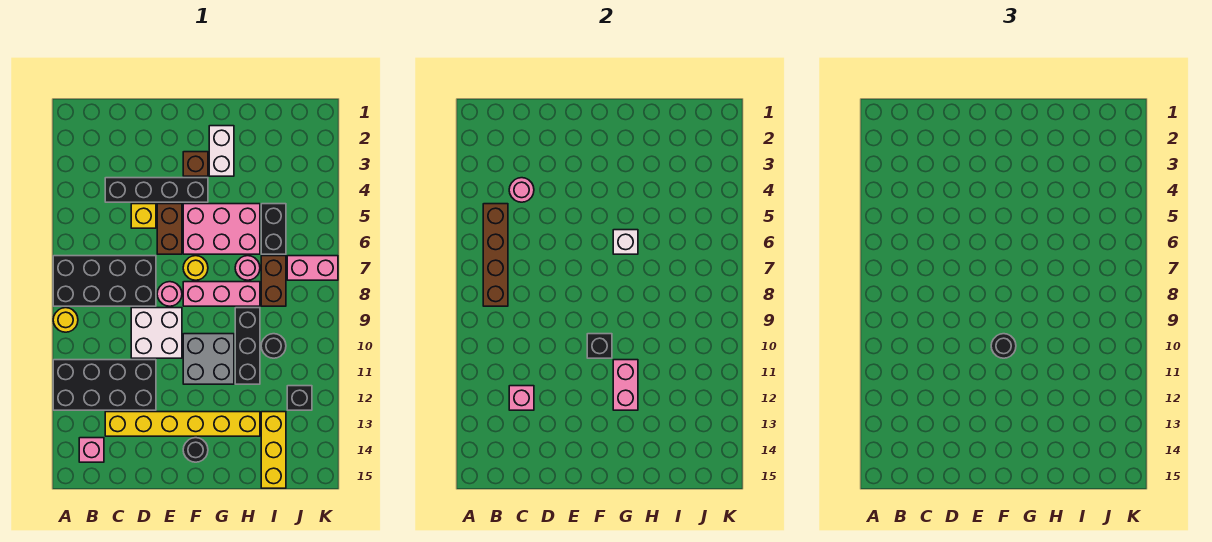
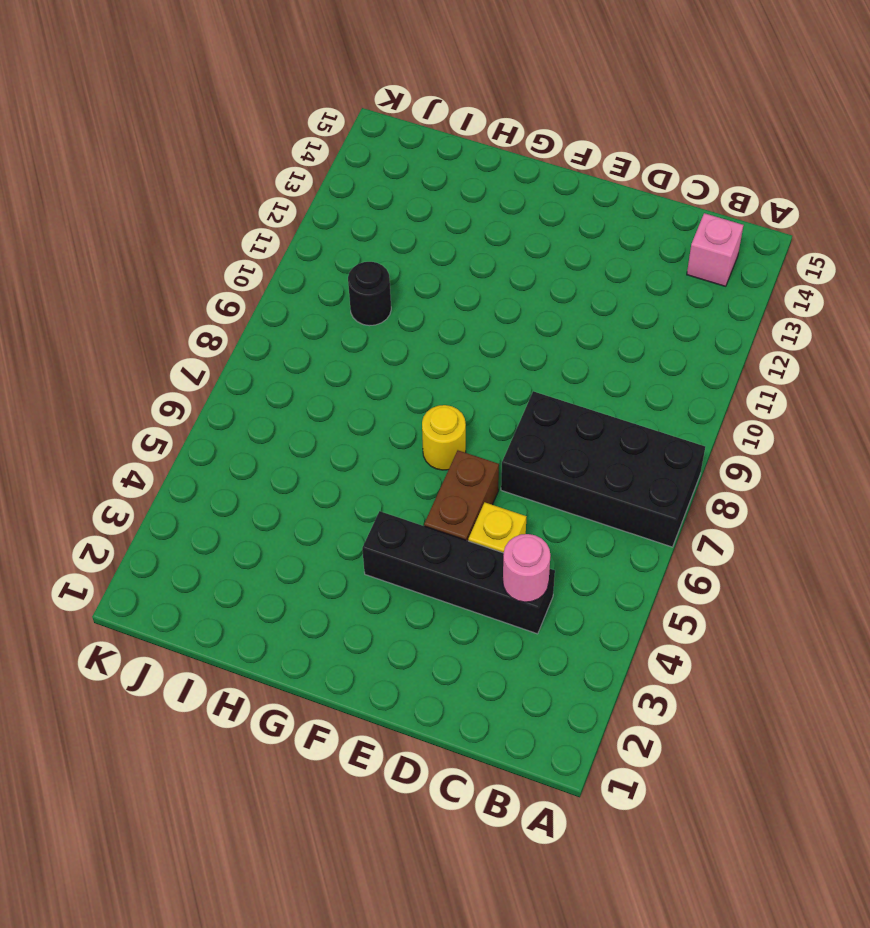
none -> yellow round brick A9 level 1
none -> black brick A11:D12 level 1
none -> yellow brick C13:H13 level 1
none -> white brick D9:E10 level 1

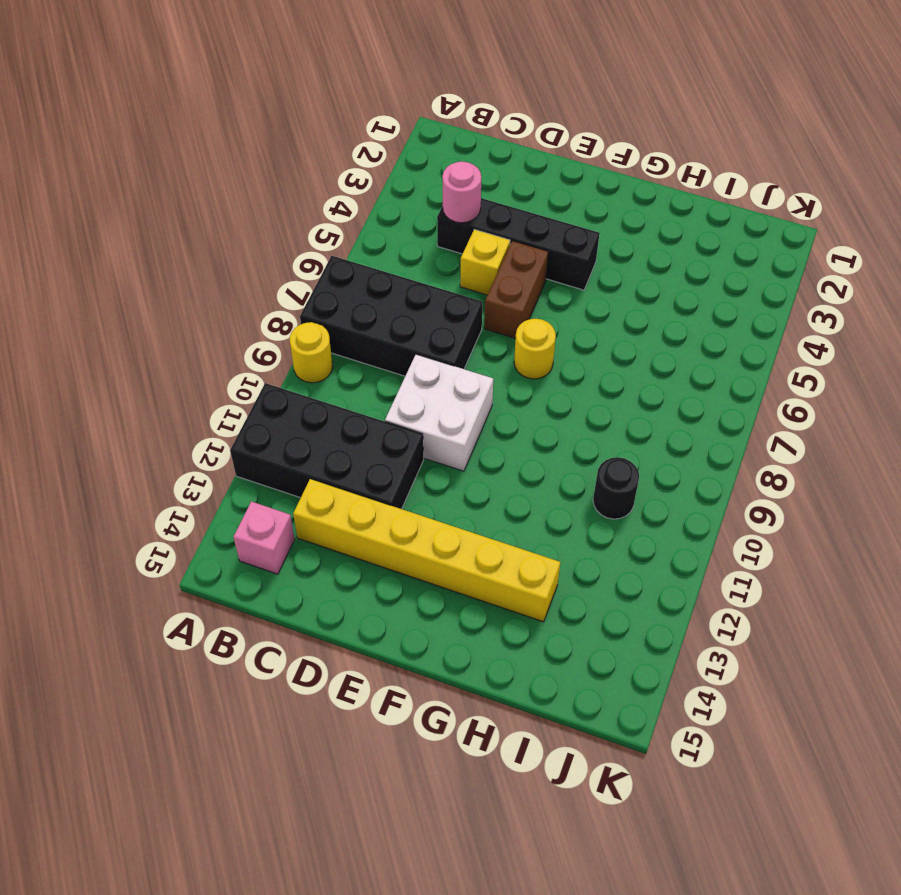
none -> pink round brick E8 level 1
none -> brown brick F3 level 1
none -> pink brick F5:H6 level 1
none -> pink brick F8:H8 level 1

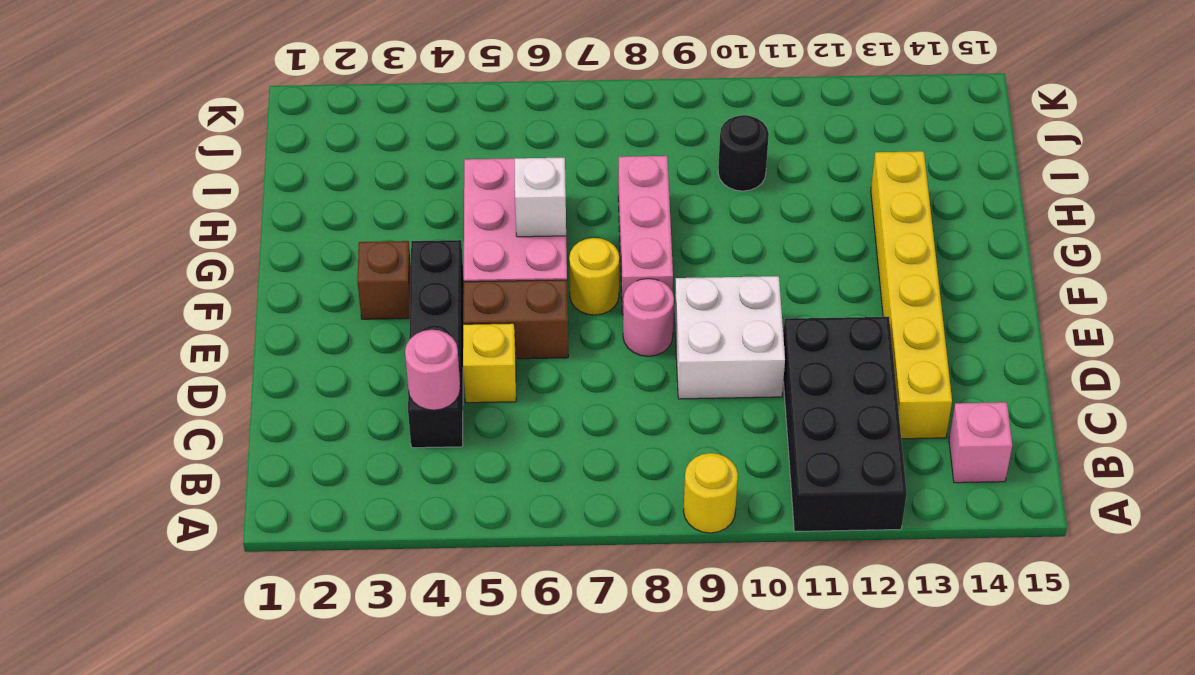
none -> black brick A7:D8 level 1
none -> grey brick F10:G11 level 1
none -> black round brick F14 level 1
none -> white brick G2:G3 level 1

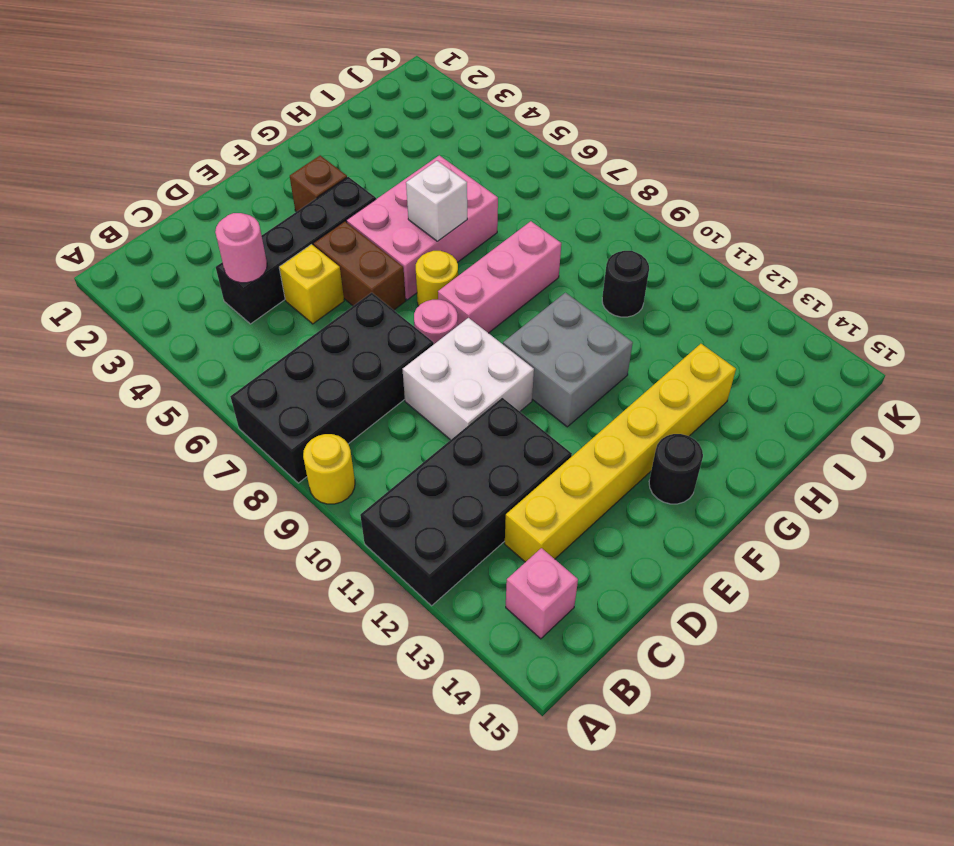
none -> white brick G2:G3 level 1
none -> pink round brick H7 level 1
none -> black brick H9:H11 level 1
none -> black brick I5:I6 level 1

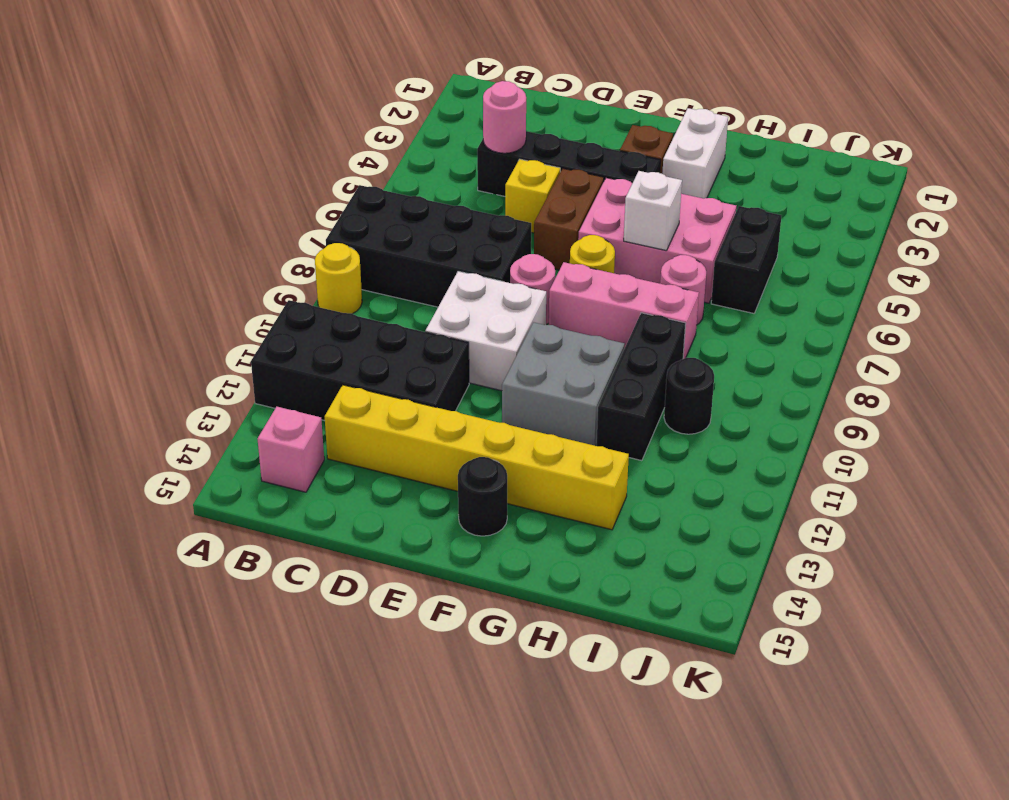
none -> brown brick I7:I8 level 1
none -> yellow brick I13:I15 level 1
none -> pink brick J7:K7 level 1
none -> black brick J12 level 1

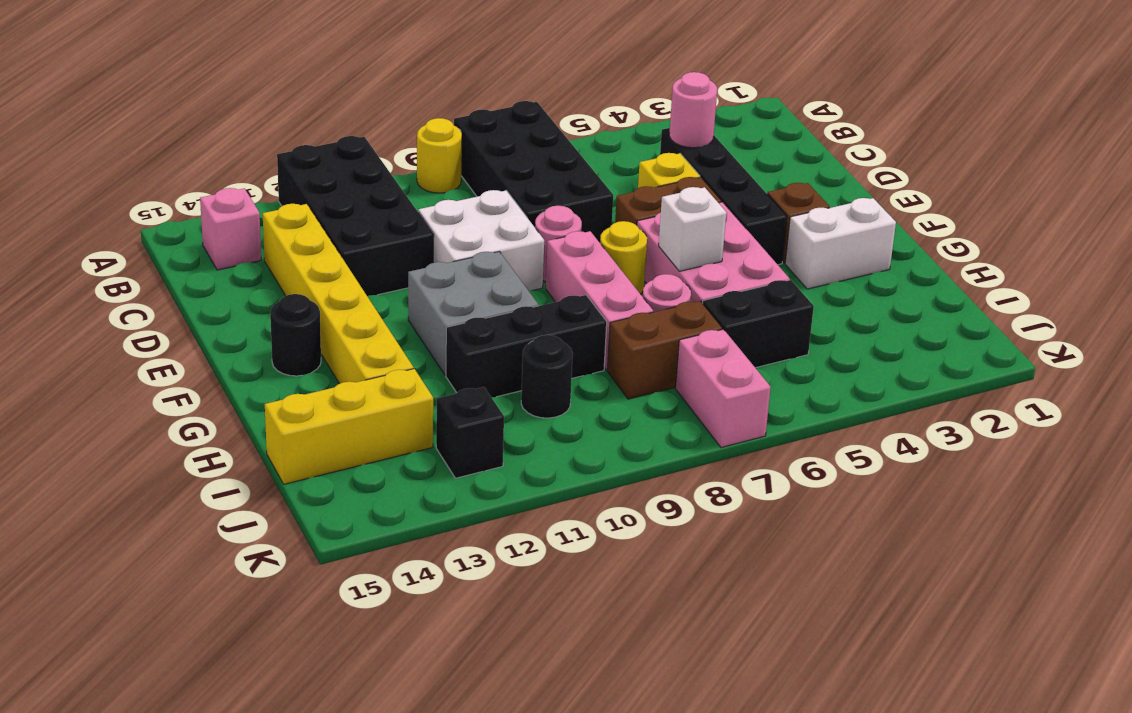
none -> brown brick B5:B8 level 2
none -> pink brick C12 level 2
none -> black brick F10 level 2
none -> pink brick G11:G12 level 2

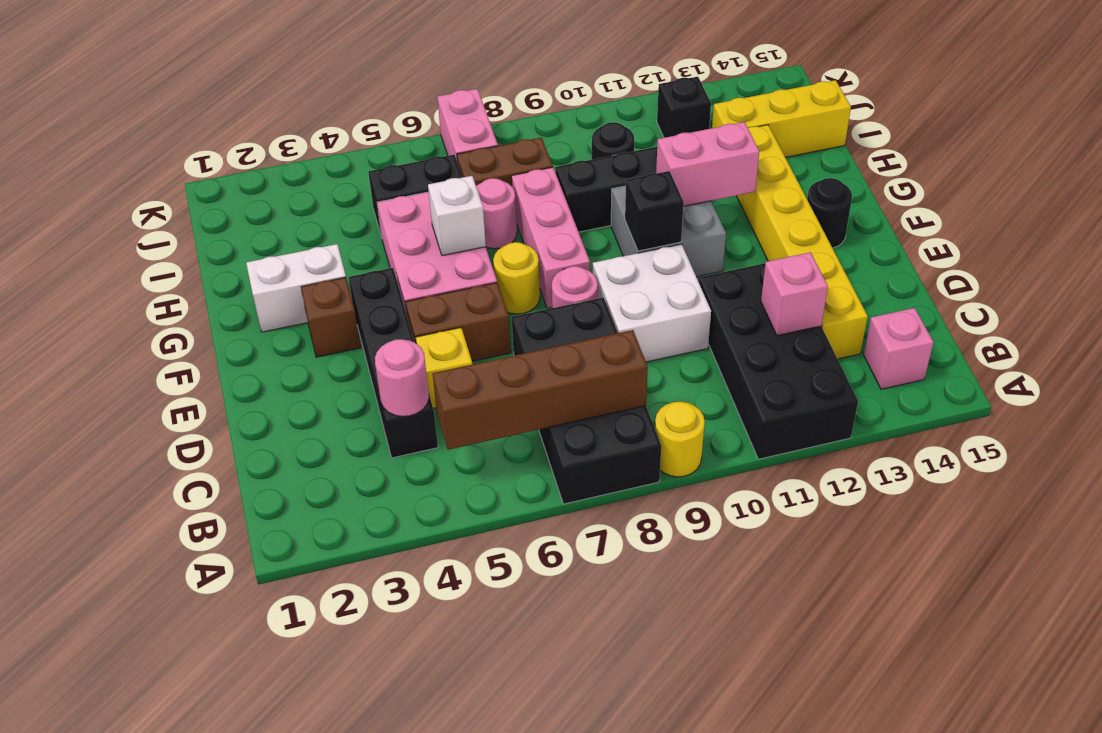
none -> black round brick F10 level 3

